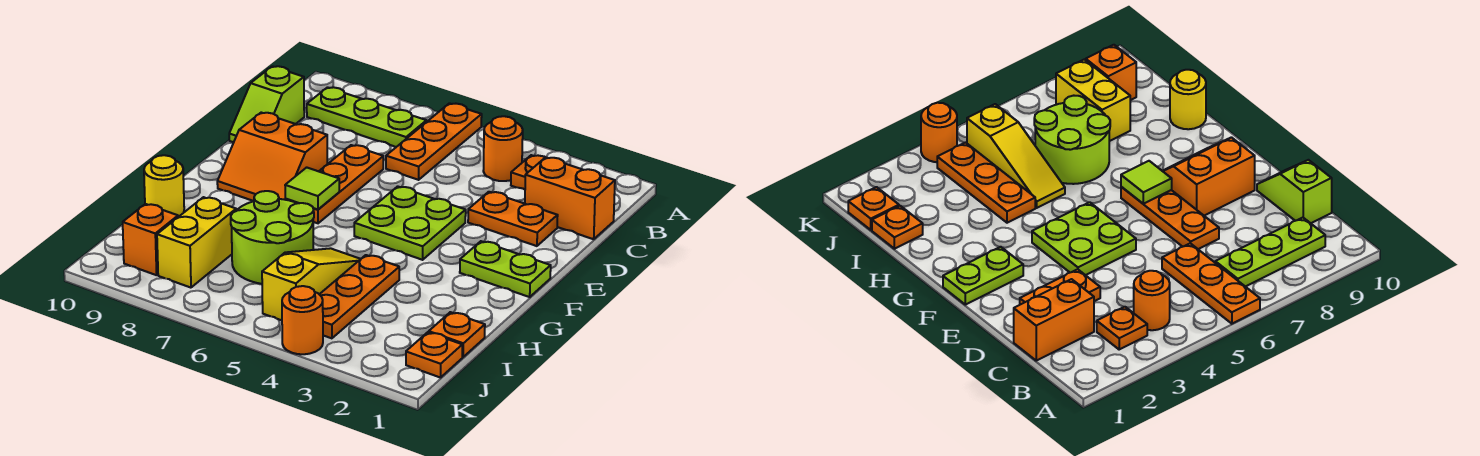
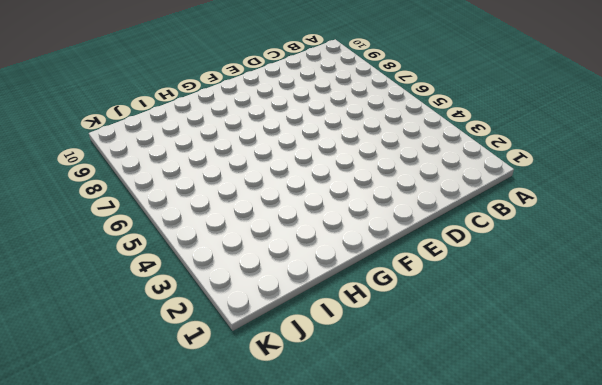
none -> orange plate A6:C6 level 1
none -> orange plate B3 level 1
none -> orange round brick B4 level 1

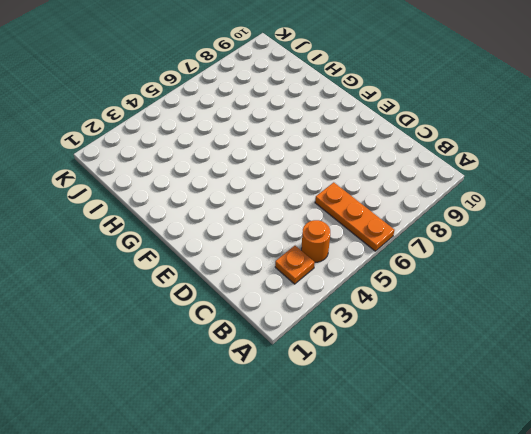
none -> lime plate B7:B9 level 1
none -> orange brick C1:C2 level 1
none -> lime slope C10:D10 level 1 top C

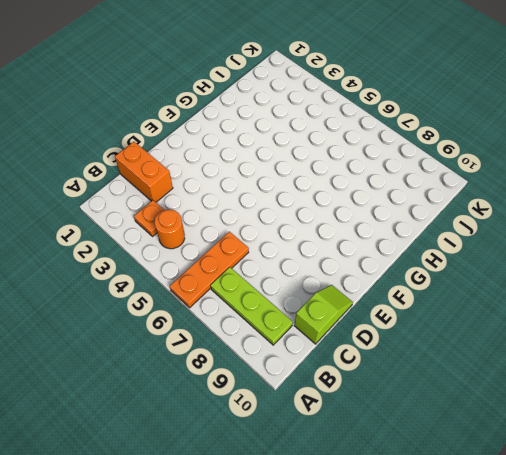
none -> orange plate D2:D3 level 1
none -> orange plate D7:F7 level 1
none -> lime plate E4:F5 level 1

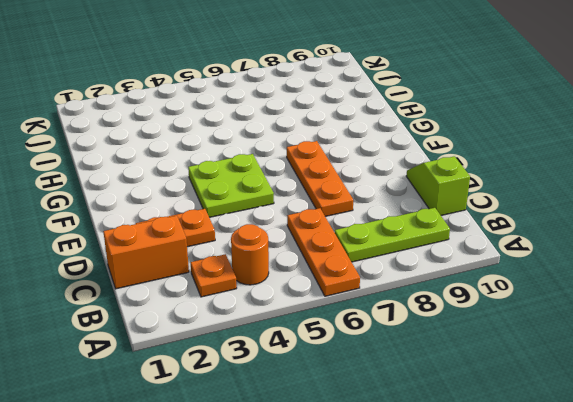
none -> orange slope E8:F9 level 1 top E
none -> lime plate F1:F2 level 1
none -> orange plate H4:J4 level 1

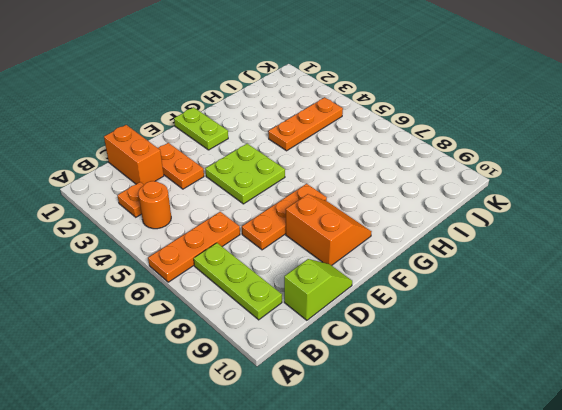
none -> yellow slope H5:J5 level 1 top J
none -> lime round brick H6:I7 level 1
none -> yellow round brick H10 level 1

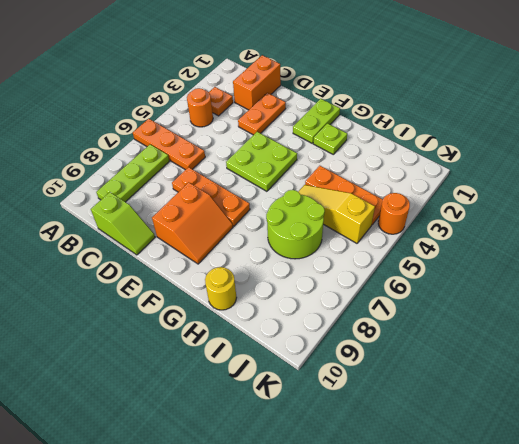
lime plate G2 level 1 -> none
none -> orange plate I1 level 1
none -> yellow brick I8:J8 level 1
none -> orange plate J1 level 1

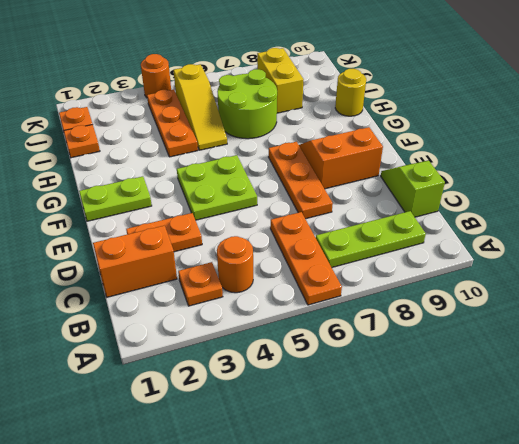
none -> orange brick J9 level 1
none -> lime tile F7 level 2

